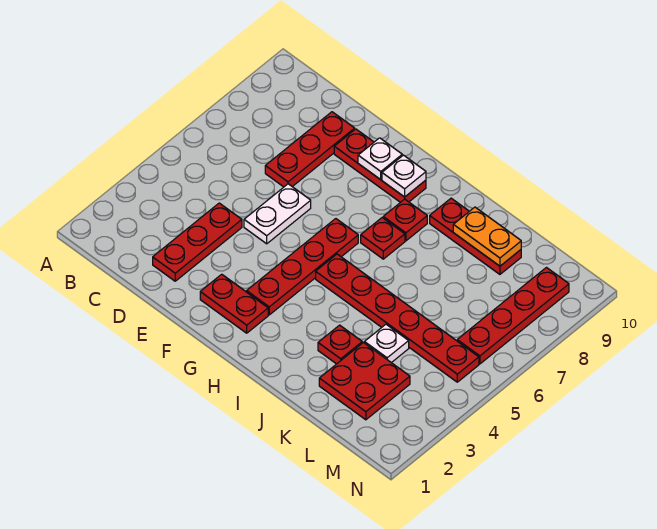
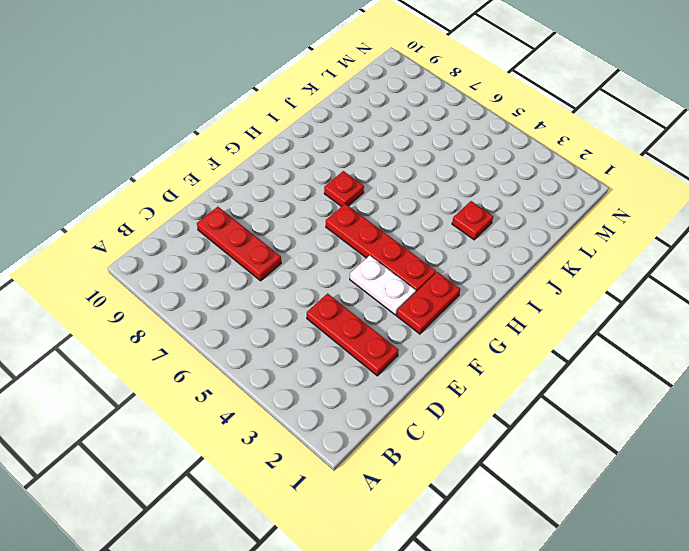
white plate F3:F4 level 1 -> white plate E5:E6 level 1
none -> red plate E9:G9 level 1
none -> red plate H5:M5 level 1
none -> red plate H8 level 1

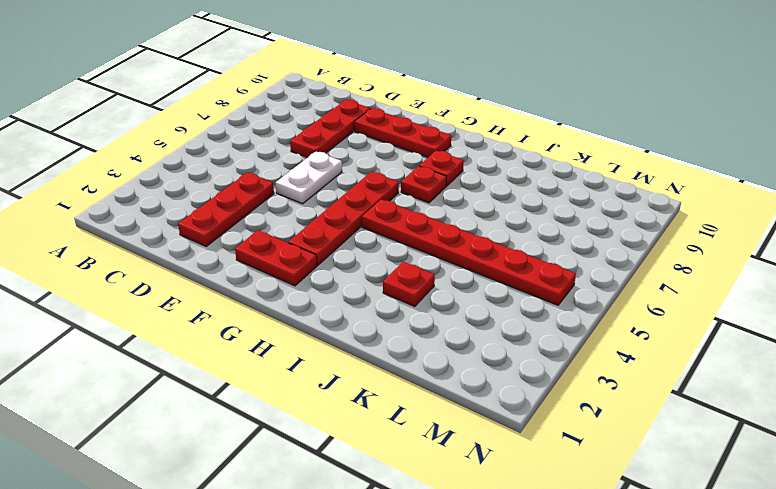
none -> red plate I9:K9 level 1
none -> red plate K2:L3 level 1
none -> white plate K4 level 1

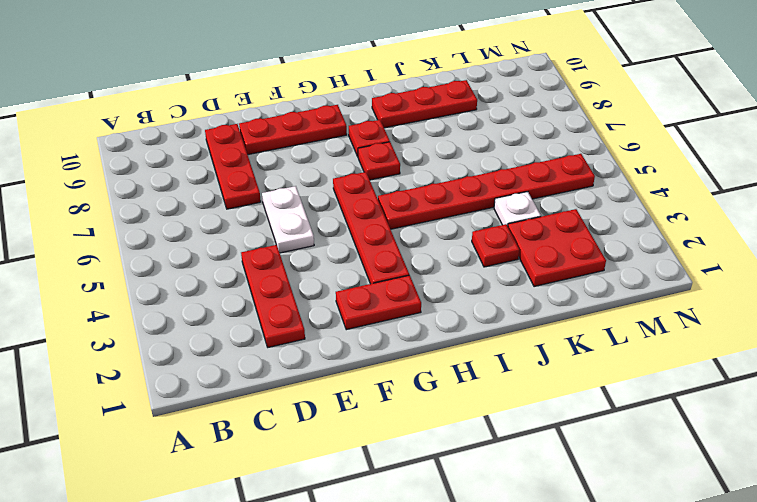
none -> red plate M6:M9 level 1
none -> white plate F9 level 2
none -> white plate G9 level 2

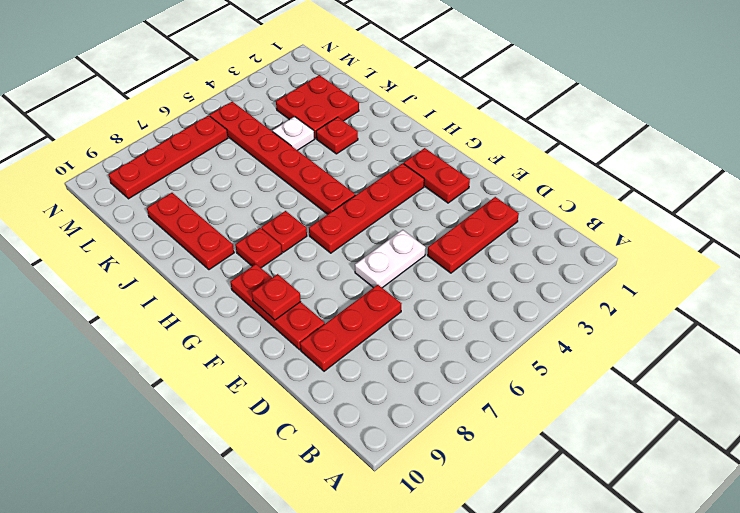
red plate F9 level 2 -> white plate F9 level 2
none -> white plate G9 level 2
none -> orange plate J9:K9 level 2

